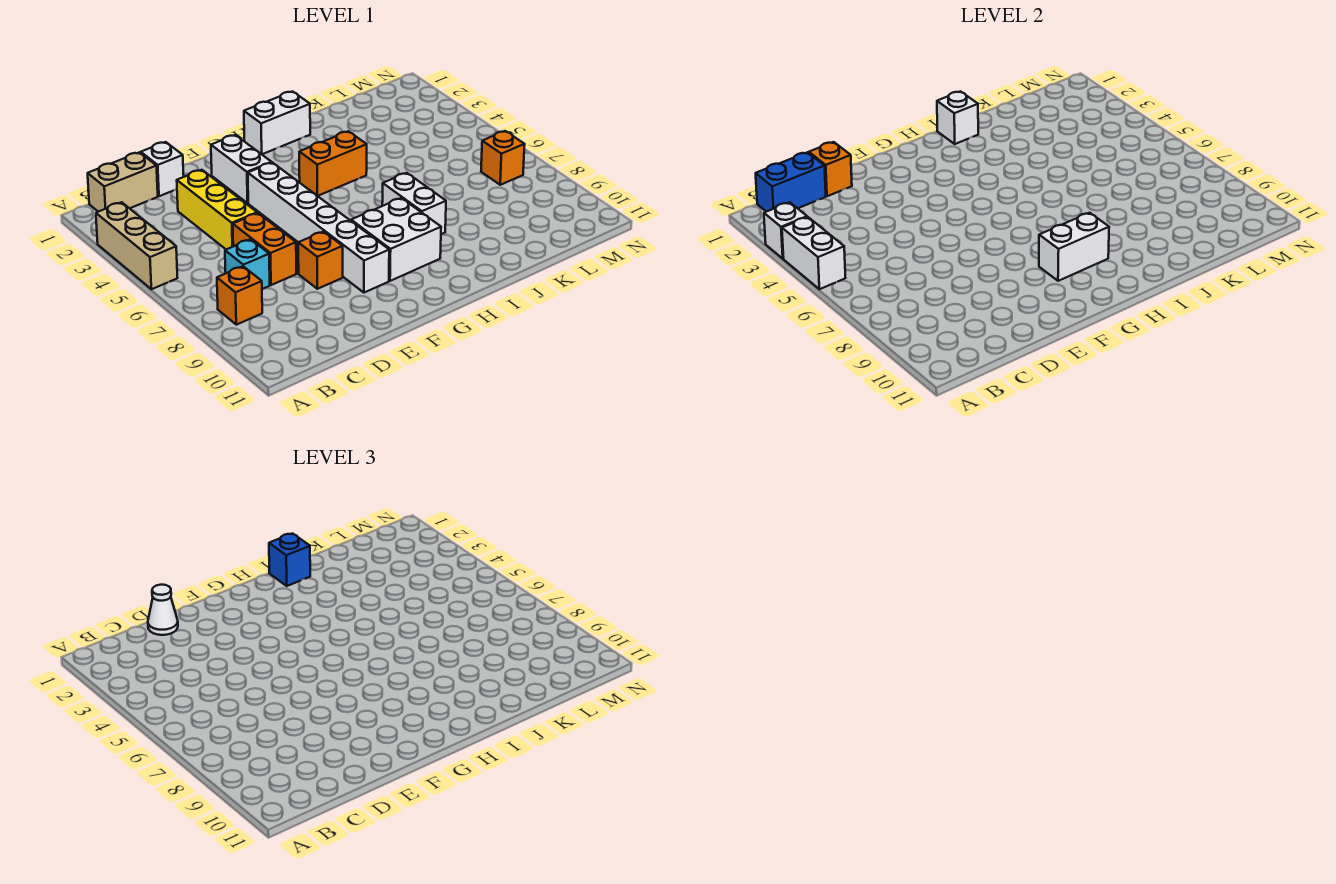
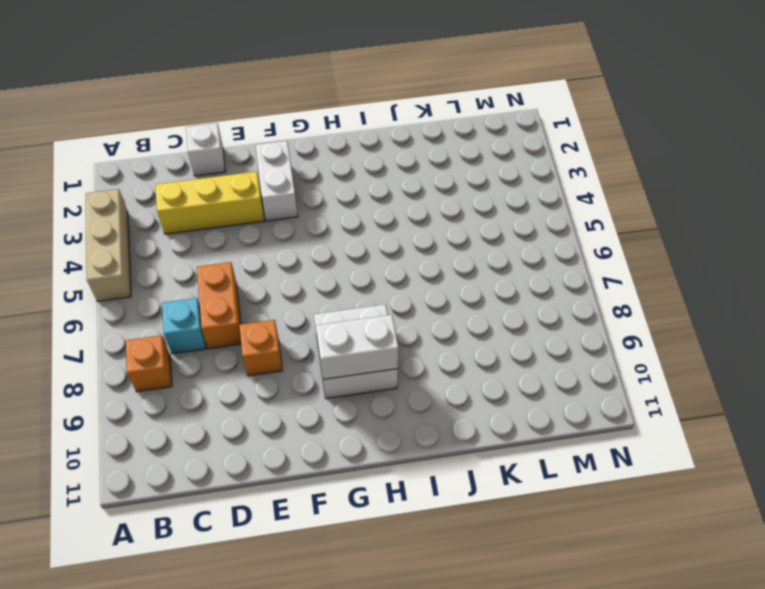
yellow brick C3:E3 level 1 -> yellow brick D3:D5 level 1
none -> tan brick B1:C1 level 1
none -> white brick F4:F9 level 1
none -> white brick H1:I1 level 1

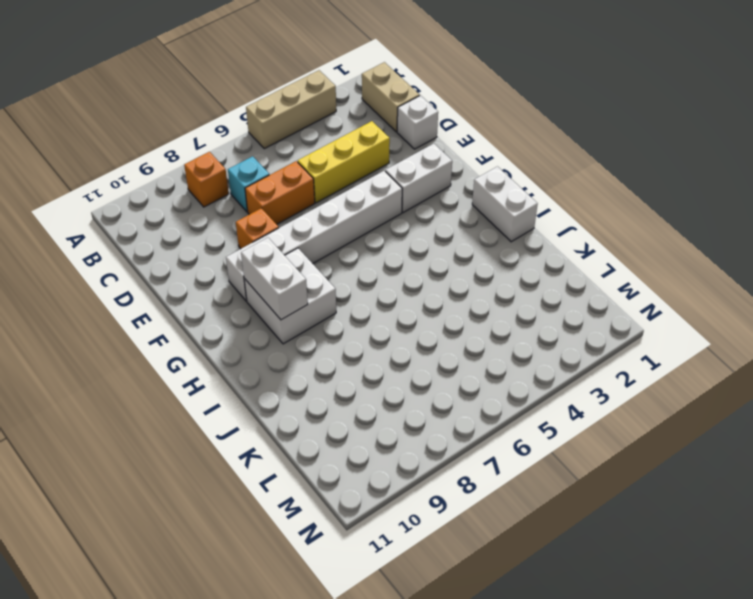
none -> orange brick H4:I4 level 1
none -> white brick I7:I8 level 1
none -> orange brick M7 level 1

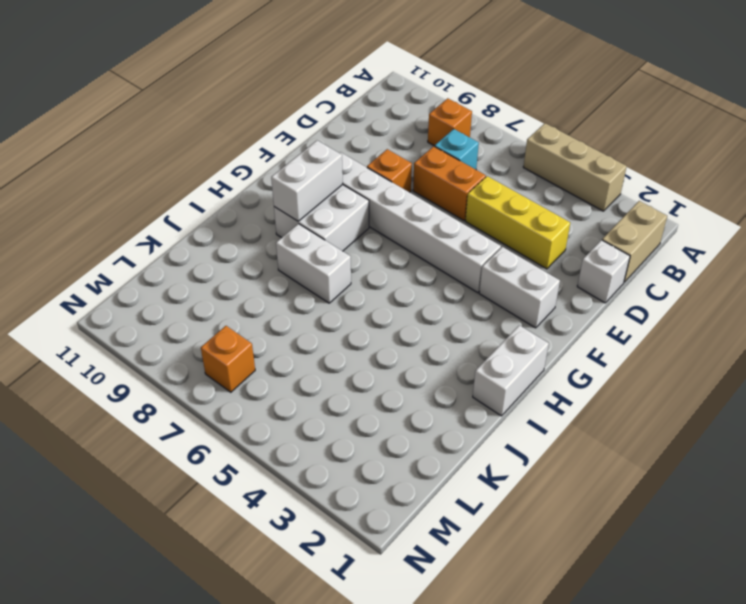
none -> orange brick H4:I4 level 1
none -> white brick A3 level 2
none -> white brick A4:A5 level 2

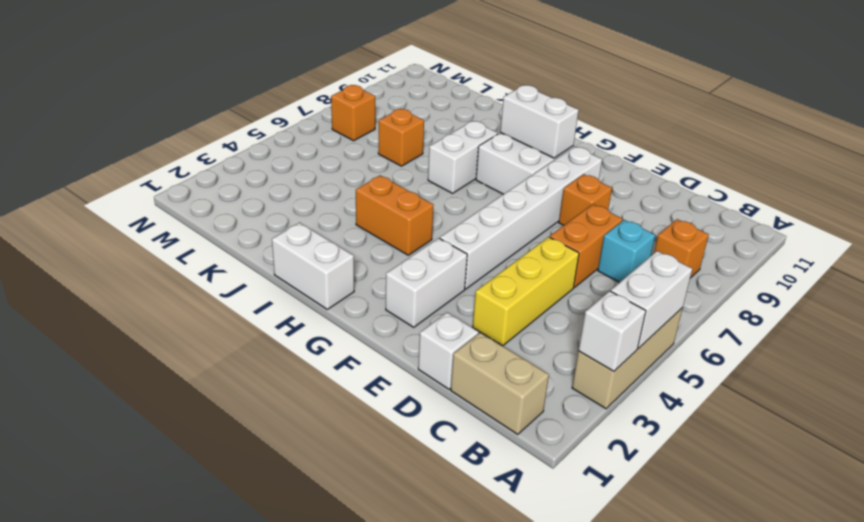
orange brick K7 level 1 -> orange brick D1 level 2
none -> blue brick B1:C1 level 2
none -> white brick I1 level 2
none -> white cone D1 level 3

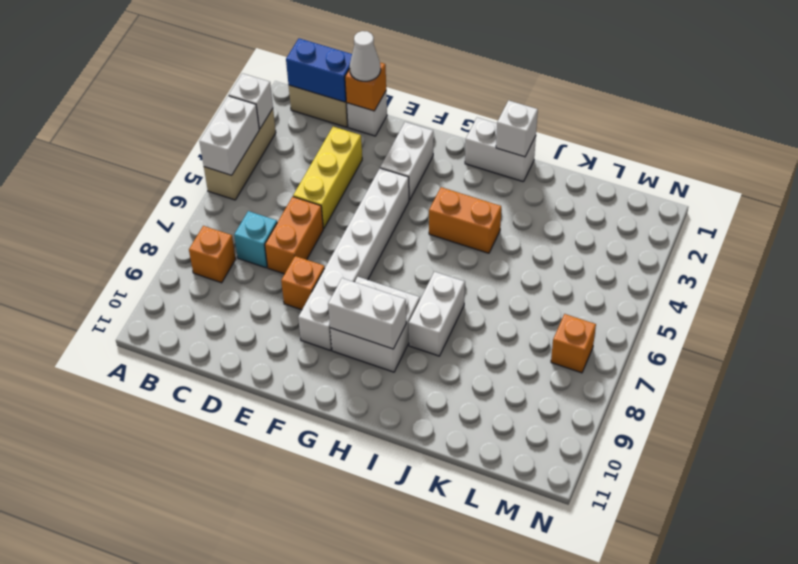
none -> blue brick I1 level 3

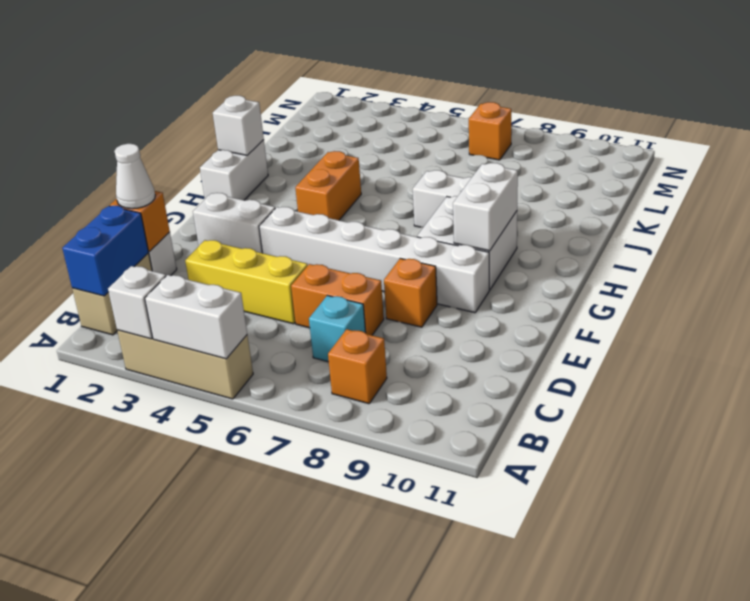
none -> blue brick I1 level 3

